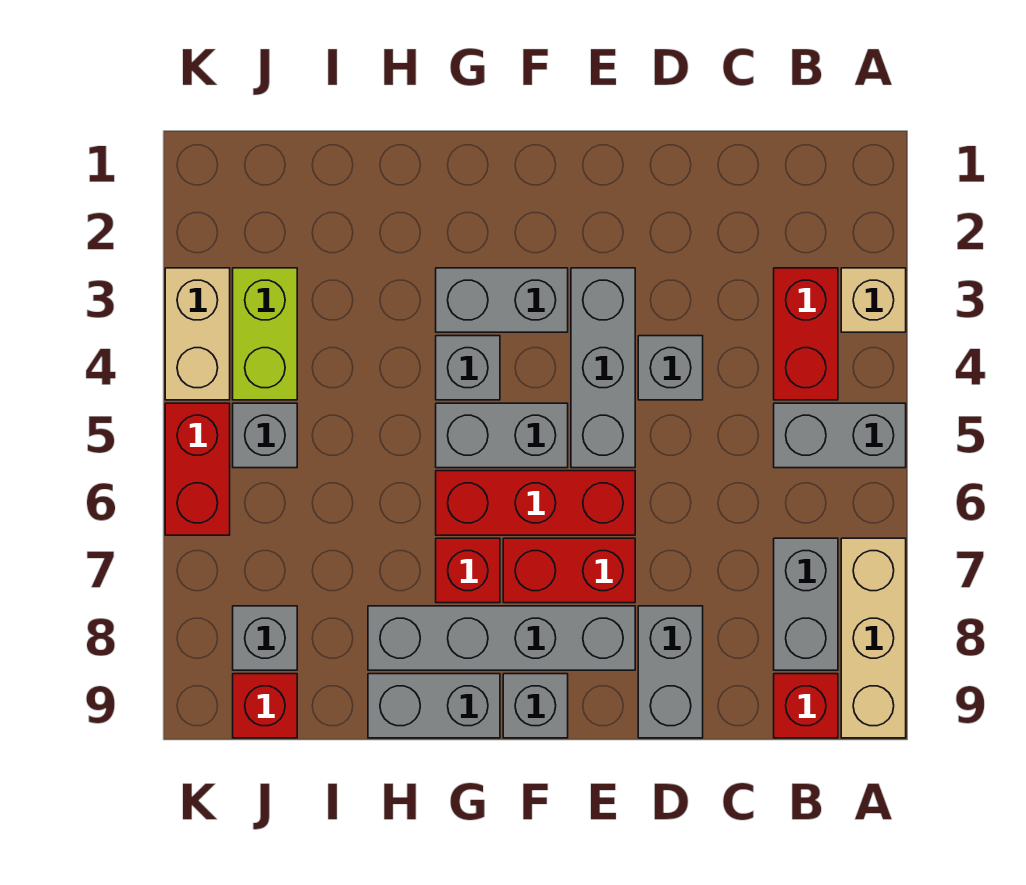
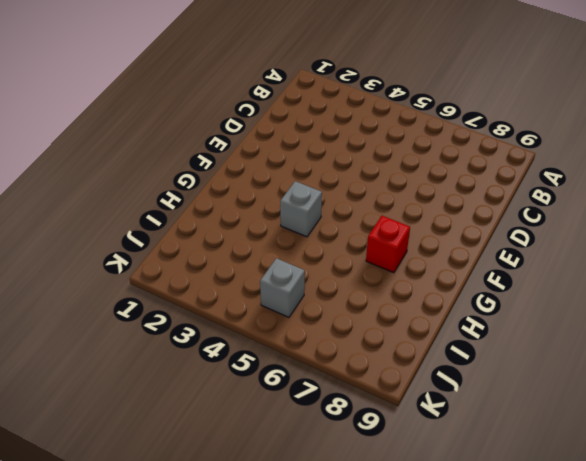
none -> tan brick A3 level 1
none -> grey brick A5:B5 level 1
none -> tan brick A7:A9 level 1

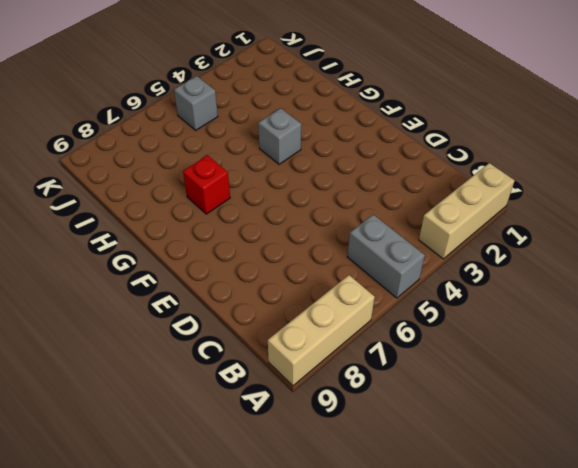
tan brick A1:A3 level 1 -> tan brick A3 level 1
none -> red brick B3:B4 level 1
none -> grey brick B7:B8 level 1
none -> red brick B9 level 1

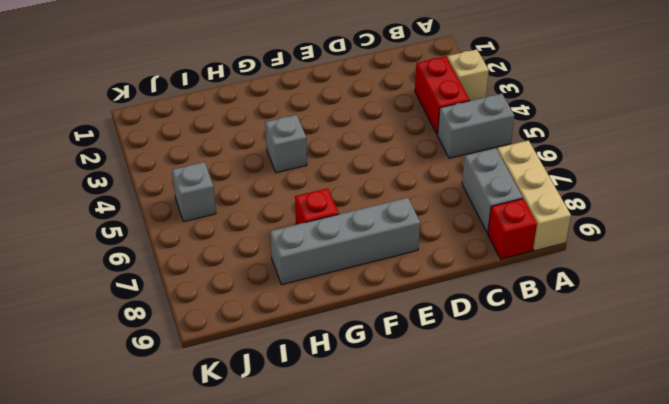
none -> grey brick D4 level 1
none -> grey brick D8:D9 level 1
none -> grey brick E3:E5 level 1

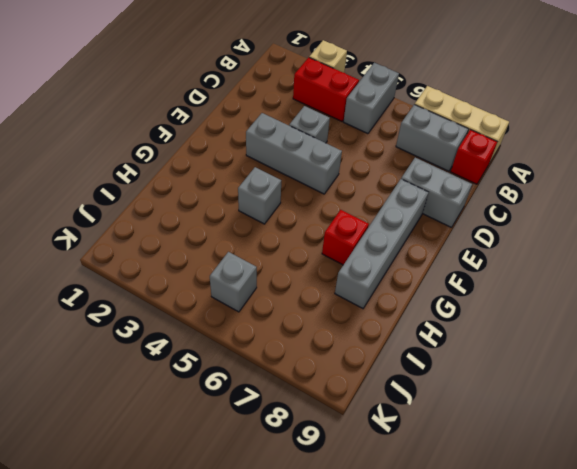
none -> red brick E6:G6 level 1
none -> red brick E7:F7 level 1
none -> grey brick F3:G3 level 1

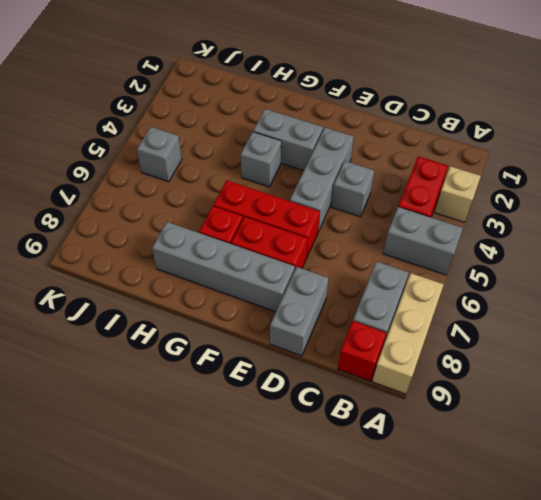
none -> grey brick F5:G5 level 1
none -> grey brick F9 level 1
none -> grey brick G9:H9 level 1

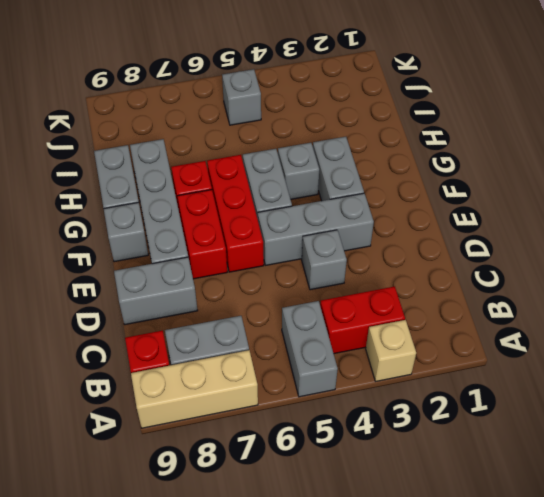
none -> lime brick J3:J4 level 1
none -> grey brick J8 level 1
none -> red brick J9 level 1

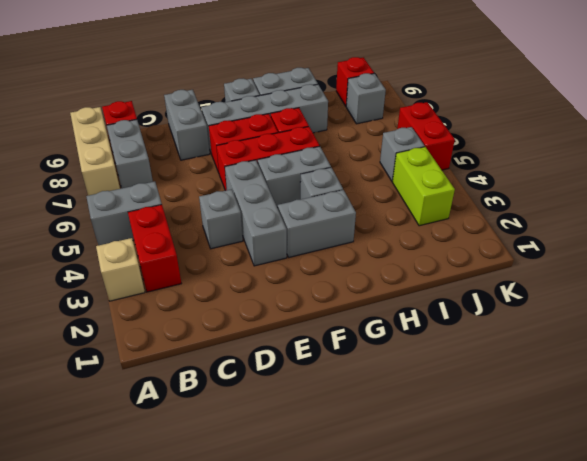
none -> tan brick K3:K4 level 1

